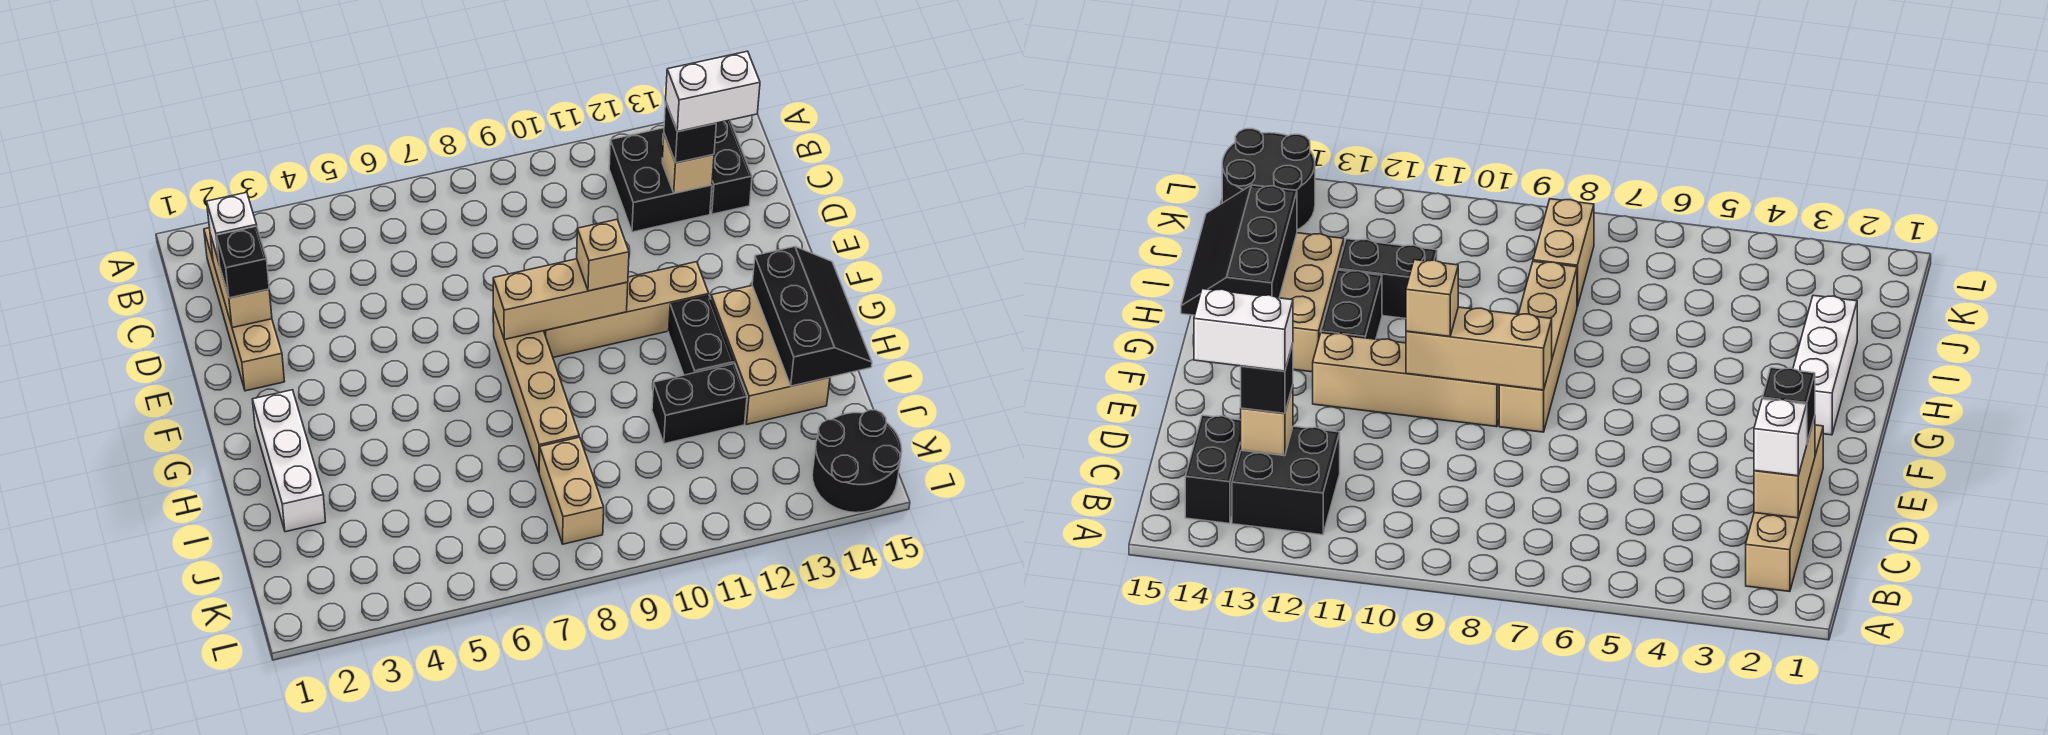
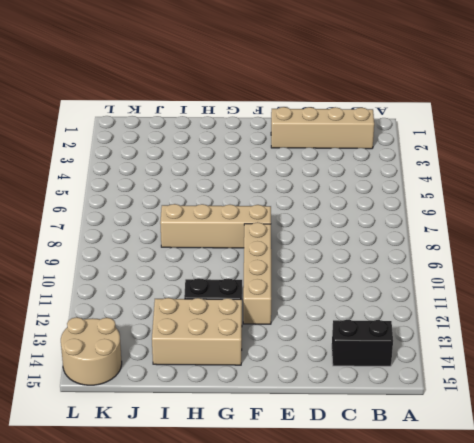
tan round brick K14:L15 level 1 -> black round brick K14:L15 level 1
none -> black brick B12:C13 level 1
none -> white brick G2:I2 level 1
none -> black brick I11:I12 level 1

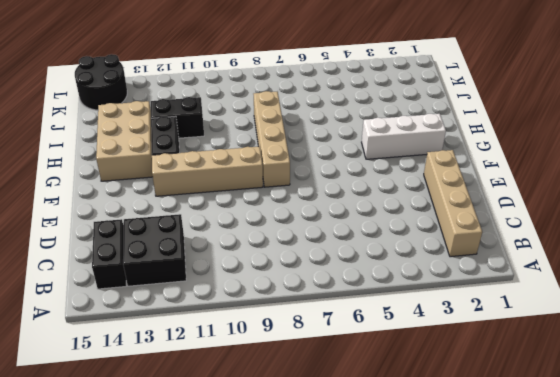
white brick G2:G4 level 1 -> white brick G2:I2 level 1
none -> tan brick J8:K8 level 1
none -> tan brick C2:D2 level 2
none -> tan brick C13 level 2

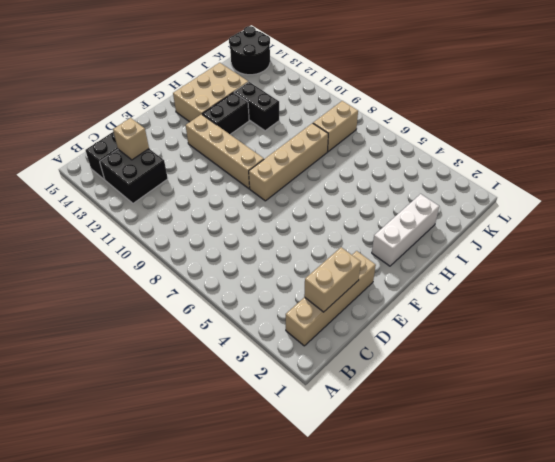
none -> tan brick F8:F10 level 2
none -> black slope G14:I15 level 2 top 14
none -> white brick C2 level 3

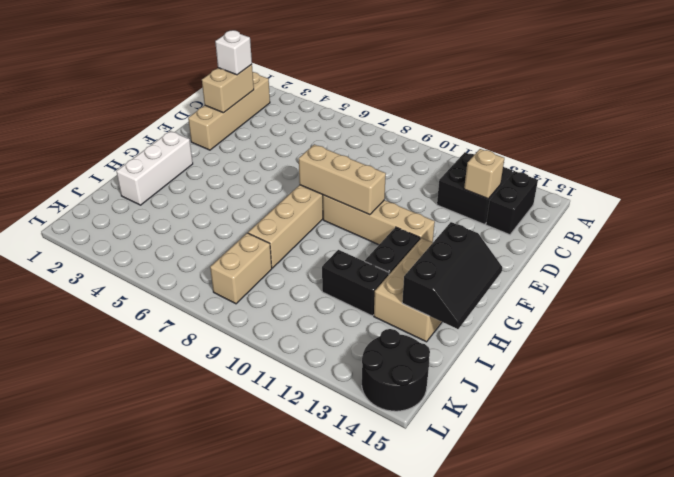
none -> black brick C13 level 3
none -> black brick D2 level 3
none -> tan brick F10 level 3

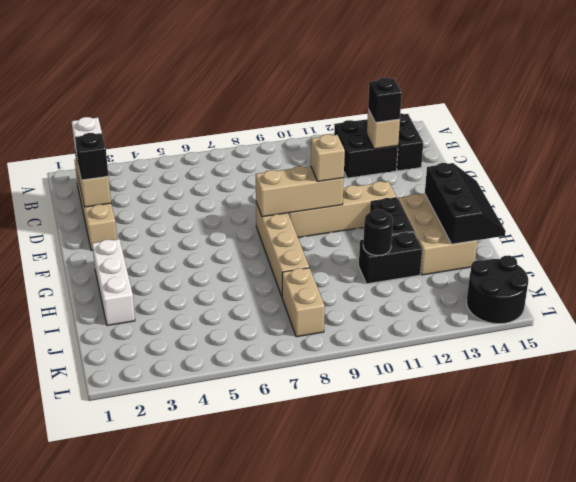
black round brick I11 level 2 -> none
none -> white brick C13:C14 level 4

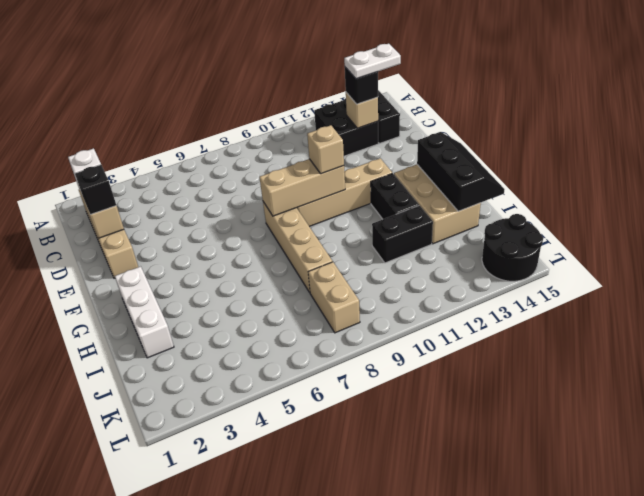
white plate C13:C14 level 4 -> white brick C13:C14 level 4

